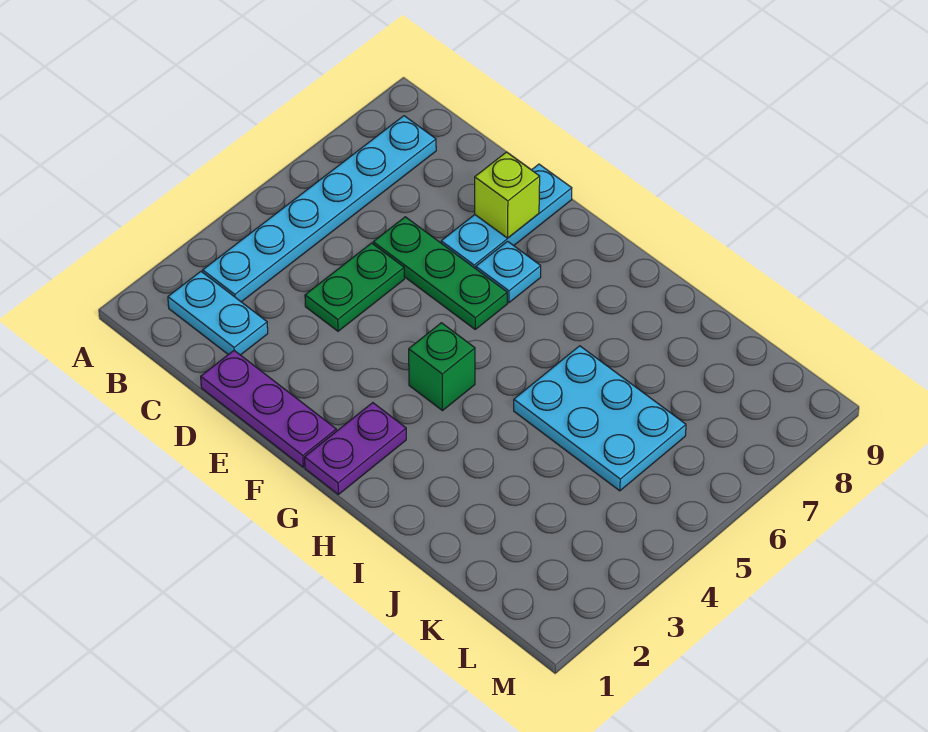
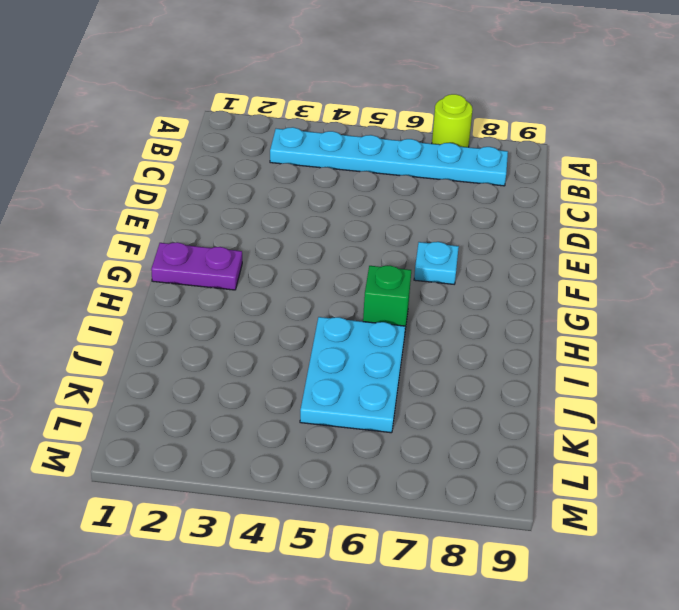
lime round brick A7 level 1 -> none
green brick H6 level 1 -> green brick G4 level 1
none -> cyan plate B2:C2 level 1
none -> purple plate D1:F1 level 1

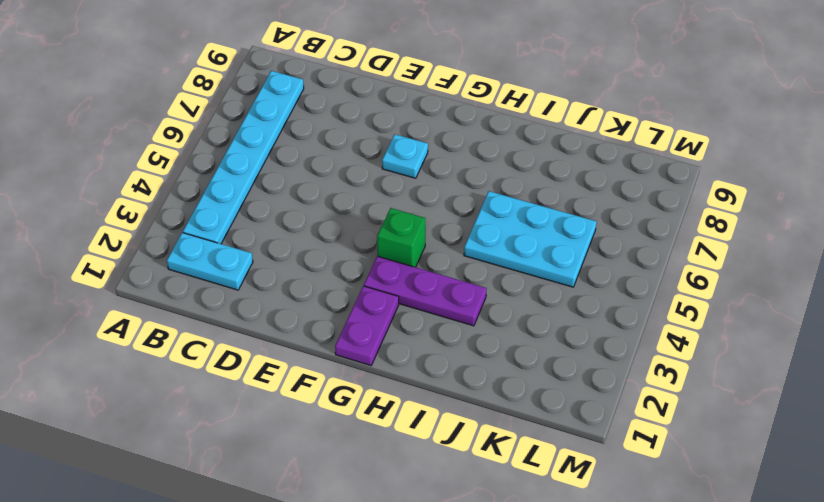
purple plate G3:I3 level 1 -> purple plate D1:F1 level 1
none -> green plate D4:D5 level 1
none -> green plate D6:F6 level 1

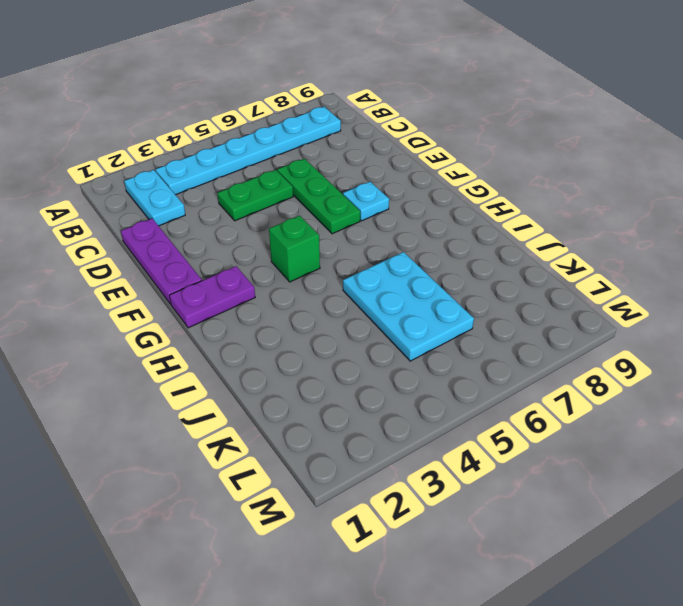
none -> cyan plate E7:E9 level 1
none -> lime brick E8 level 2

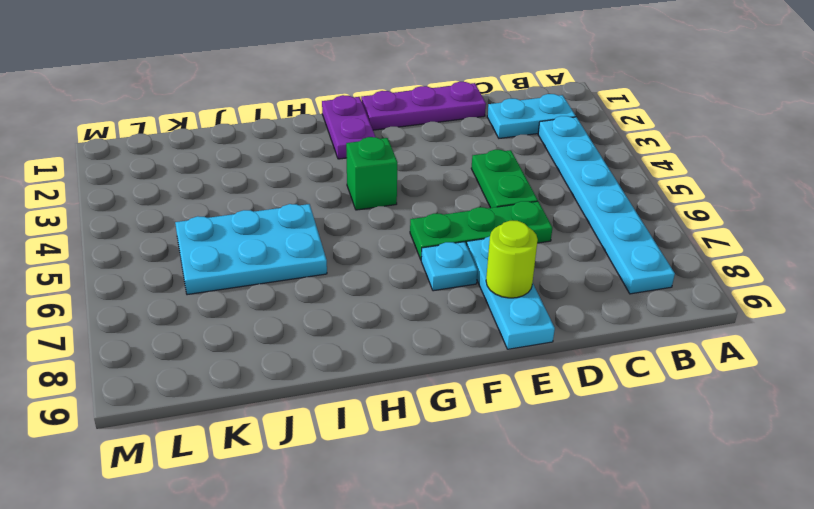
lime round brick E8 level 2 -> lime brick E8 level 2

